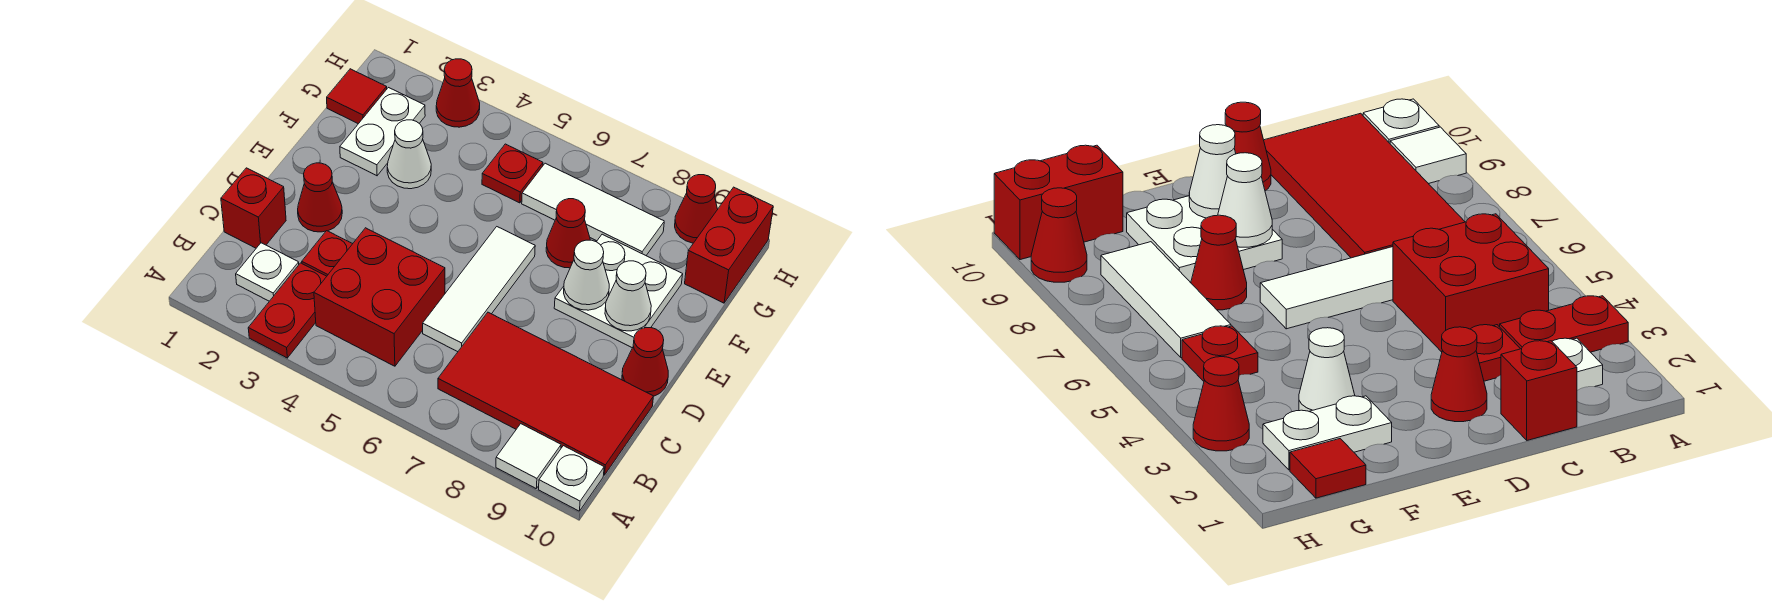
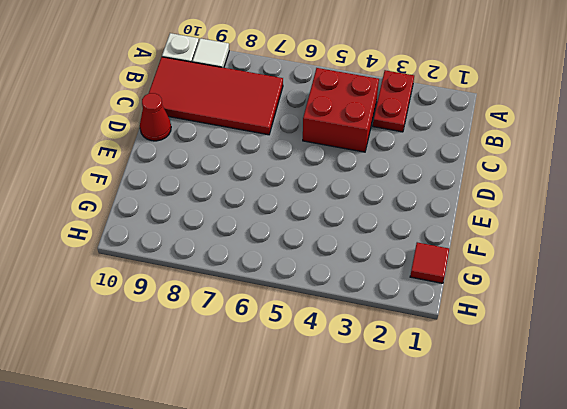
none -> white plate B2 level 1
none -> red brick C1 level 1
none -> red plate C3 level 1

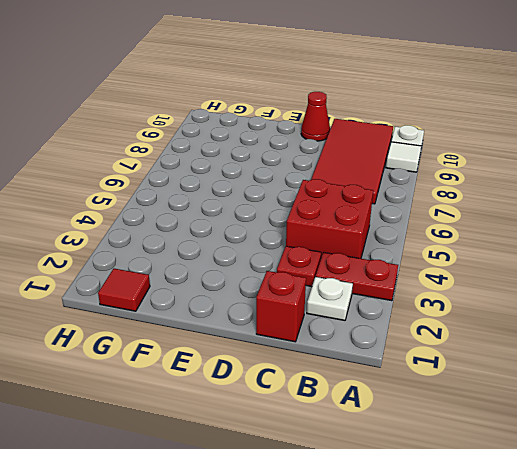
none -> white tile C6:E6 level 1
none -> red cone D2 level 1
none -> white plate E8:F9 level 1

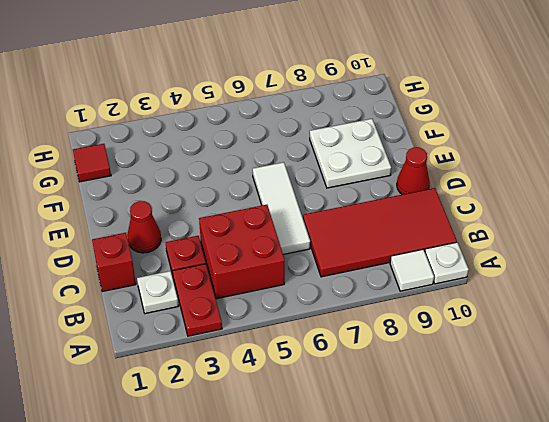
none -> white plate F2:G2 level 1
none -> white cone F3 level 1
none -> red cone F7 level 1

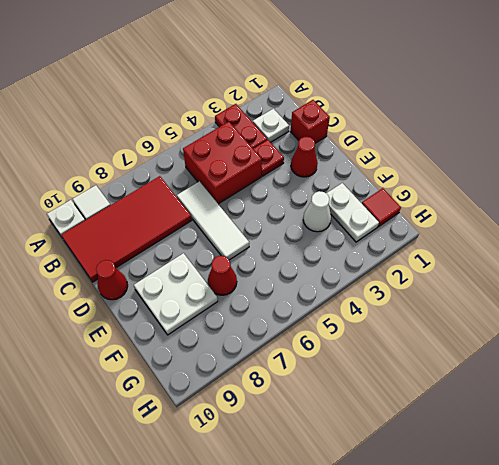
none -> red plate G5 level 1
none -> white tile G6:G8 level 1
none -> red brick G10:H10 level 1

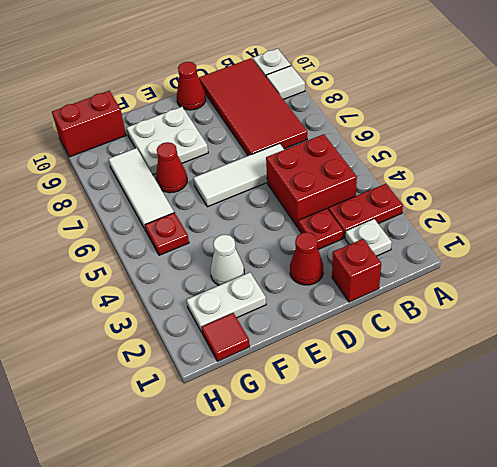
none -> red cone H3 level 1
none -> red cone H9 level 1
none -> white cone E8 level 2

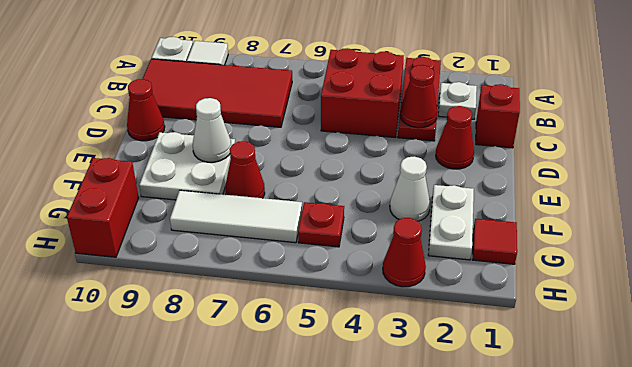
red cone C3 level 2 -> red cone H9 level 1
none -> white tile C6:E6 level 1
none -> white cone E9 level 2

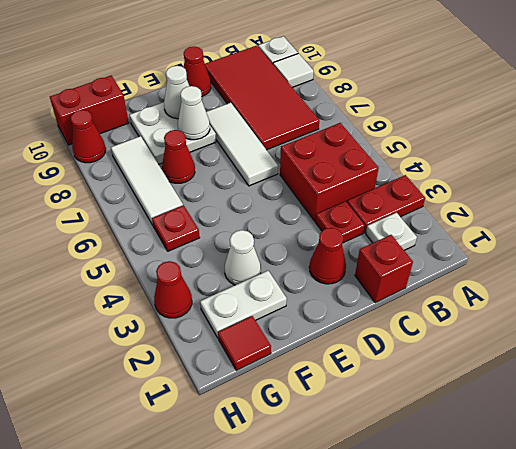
white tile D6:D8 level 1 -> white tile C6:E6 level 1

